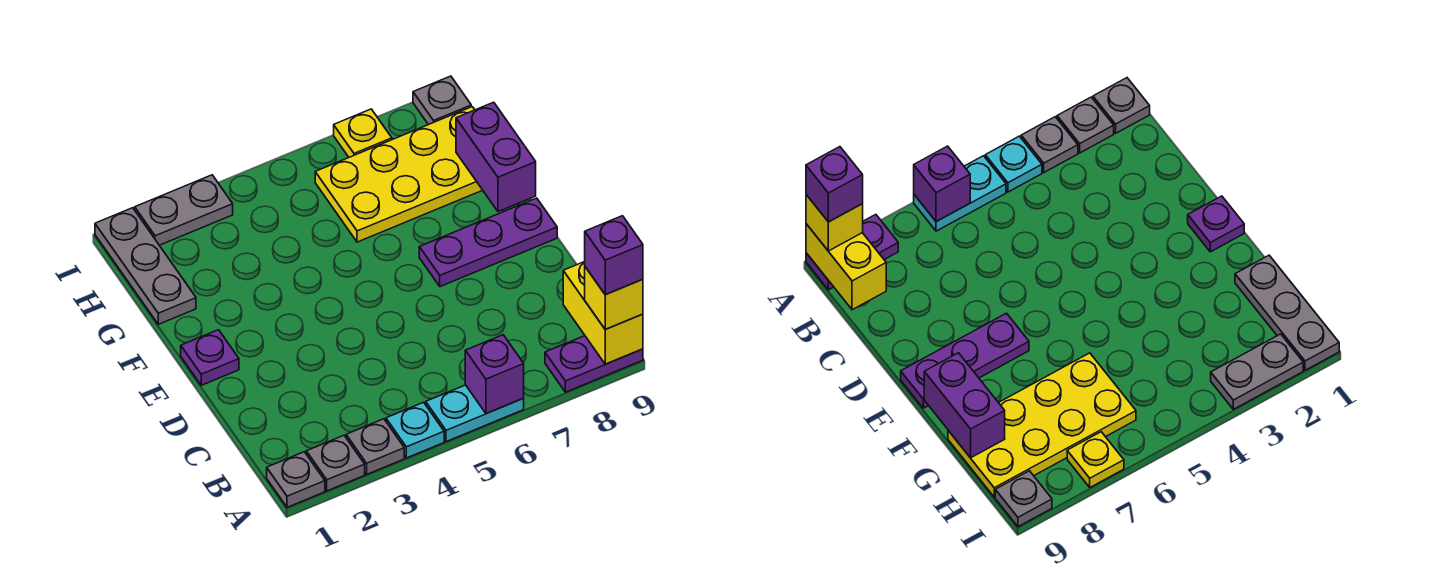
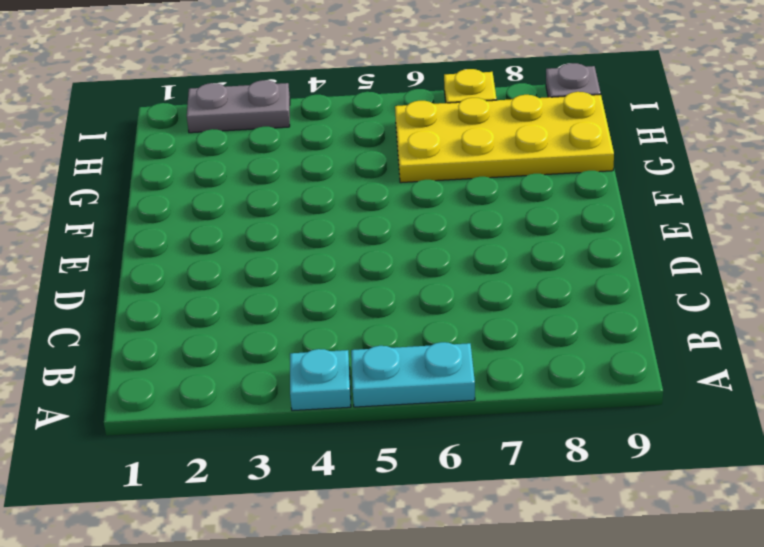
none -> grey plate A1 level 1
none -> grey plate A2 level 1
none -> grey plate A3 level 1

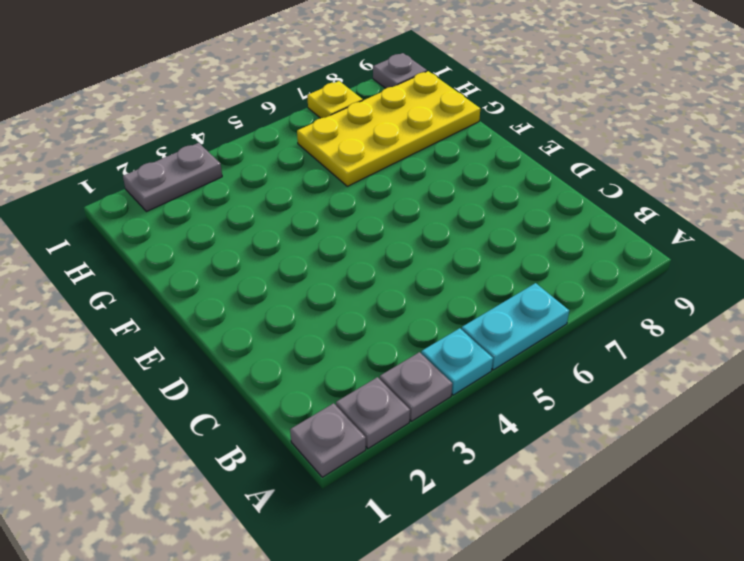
none -> purple plate A8:A9 level 1
none -> purple plate E1 level 1
none -> purple plate E7:E9 level 1

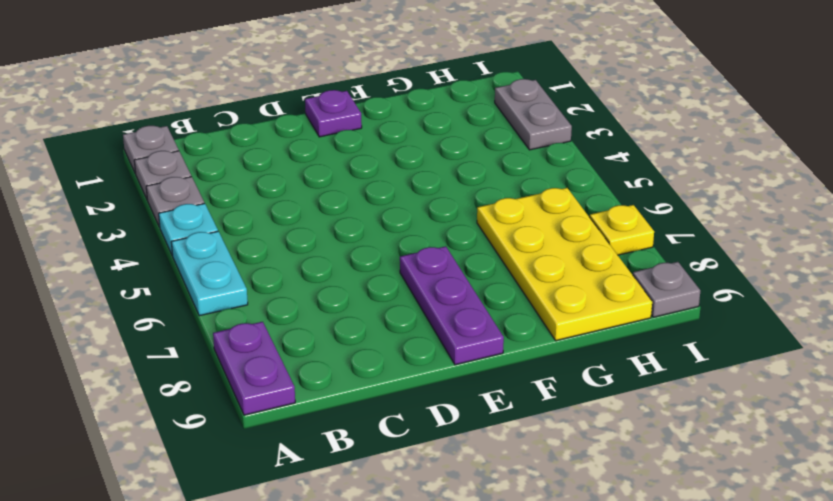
none -> grey plate G1:I1 level 1
none -> purple brick A6 level 2
none -> yellow brick A9:B9 level 2

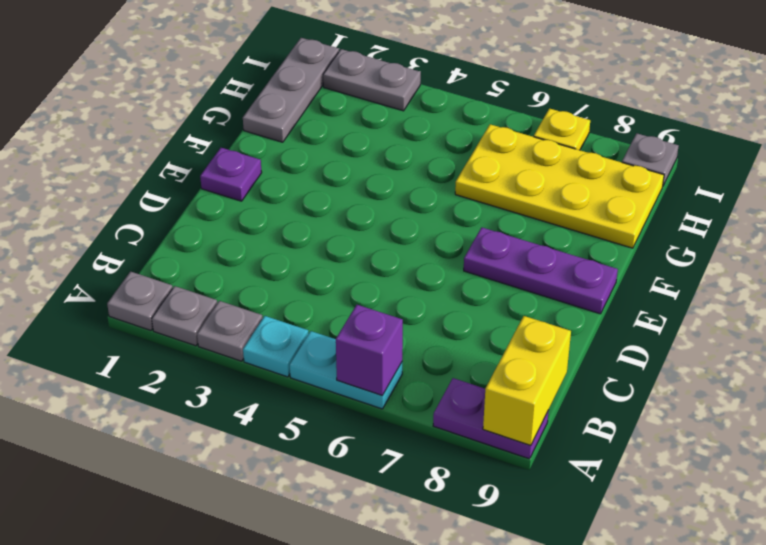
none -> purple brick F9:G9 level 2
none -> yellow brick A9 level 3
none -> purple brick A9 level 4

